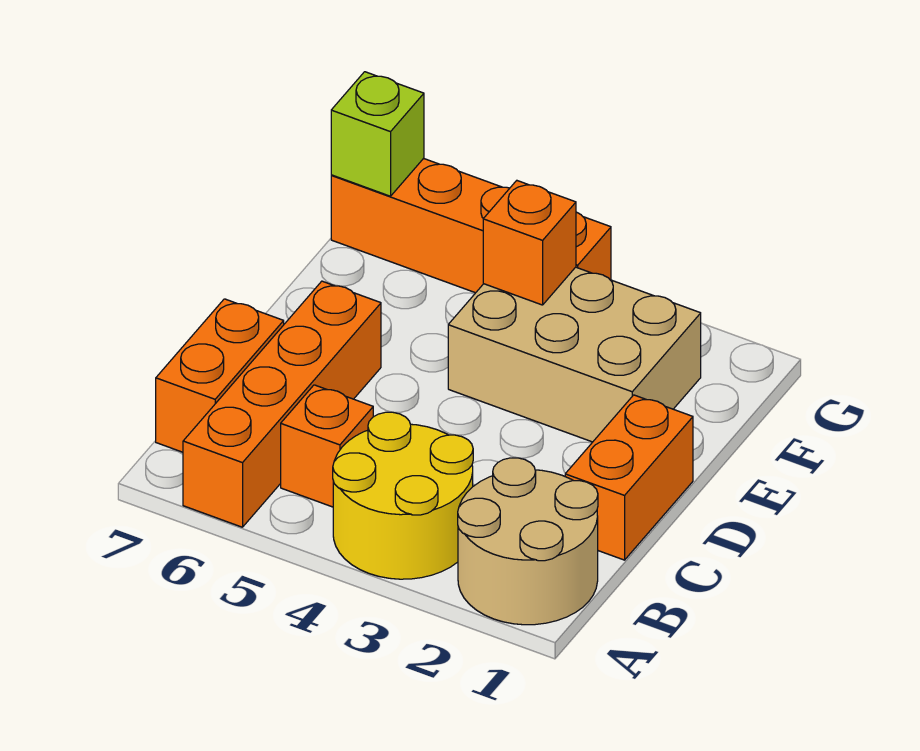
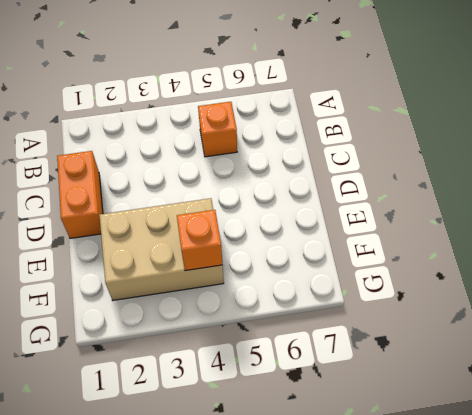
none -> tan round brick A1:B2 level 1
none -> yellow round brick A3:B4 level 1

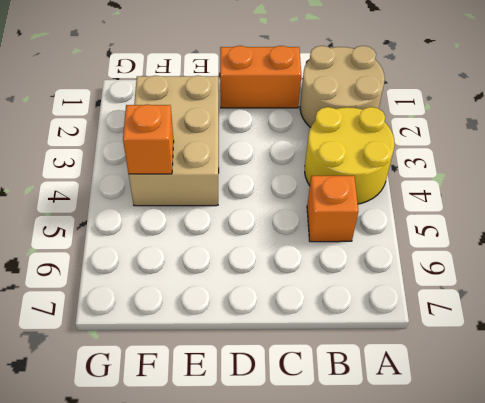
none -> orange brick A6:D6 level 1
none -> orange brick B7:C7 level 1

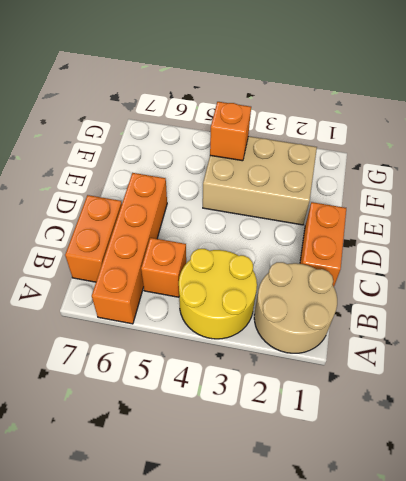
none -> orange brick G4:G7 level 1
none -> lime brick G7 level 2

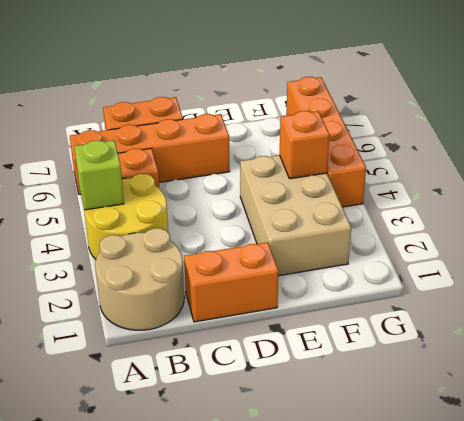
lime brick A4 level 2 -> lime brick G7 level 2

